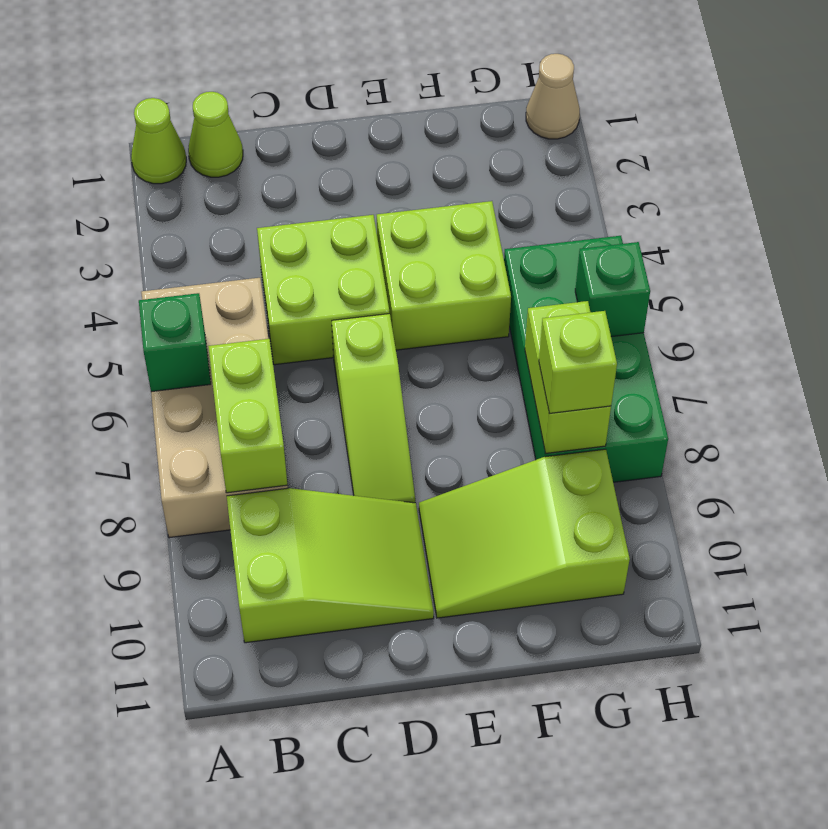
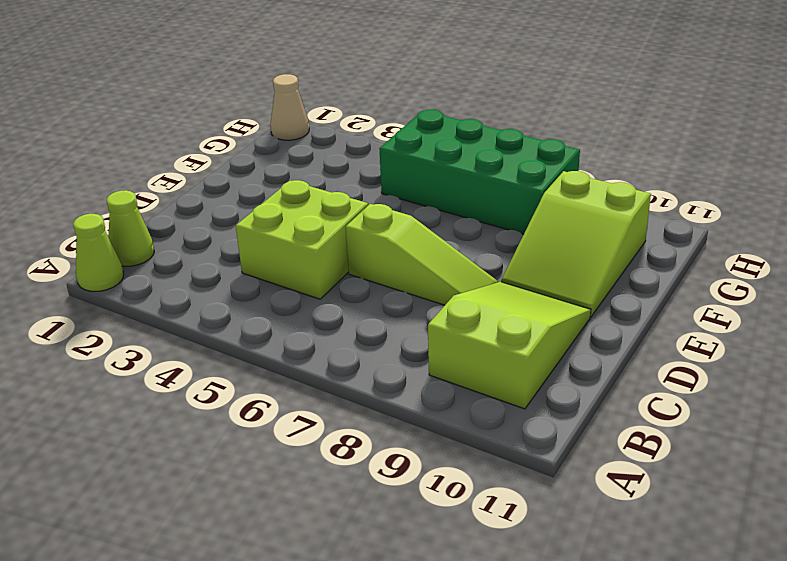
none -> tan brick A5:B8 level 1
none -> lime brick E4:F5 level 1
none -> green brick A6 level 2

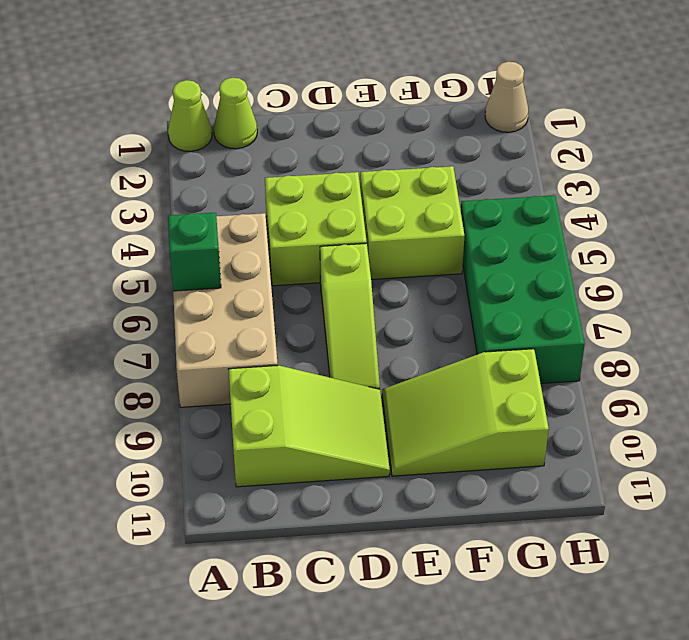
none -> lime brick B7:B8 level 2
none -> lime brick G7:G8 level 2
none -> green brick H6 level 2

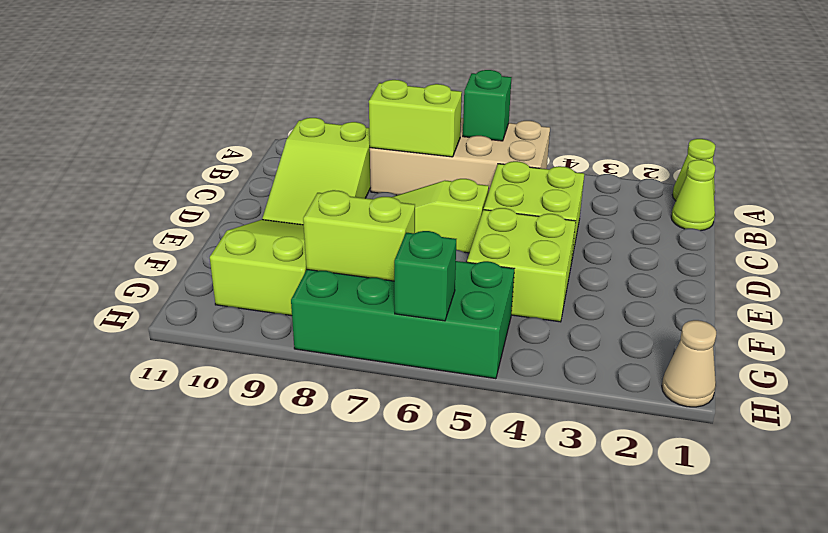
none -> lime brick G8 level 3

